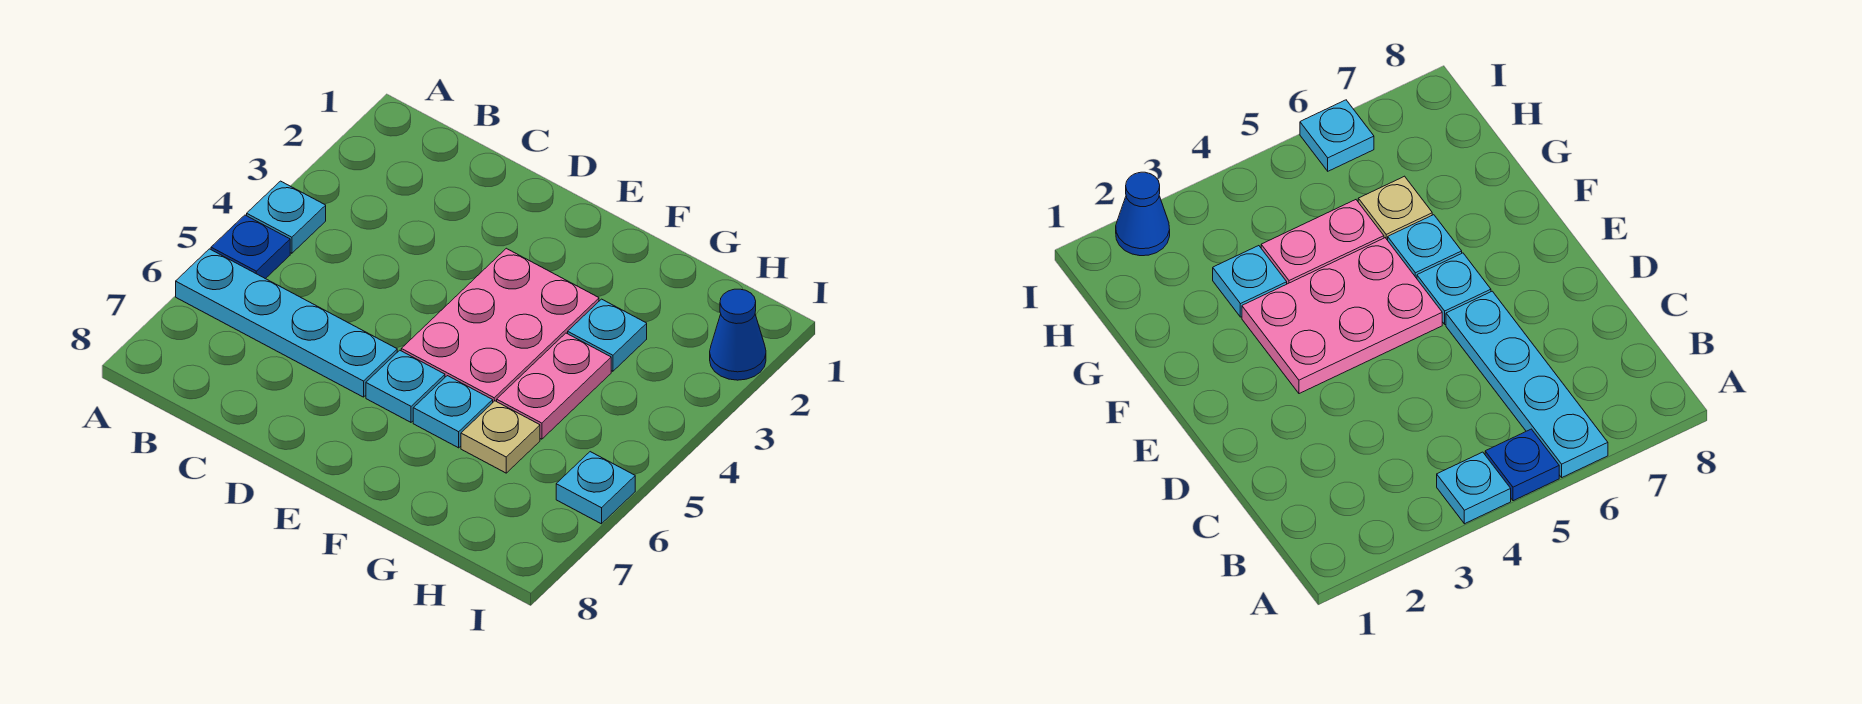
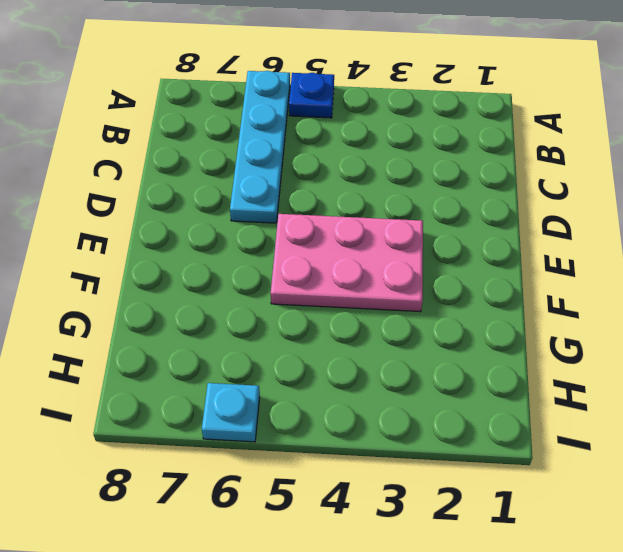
none -> cyan plate A4 level 1
none -> cyan plate E6 level 1

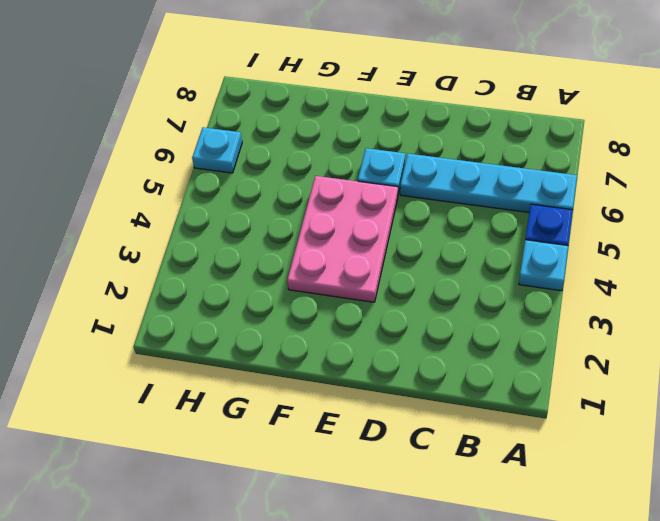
none -> cyan plate F6 level 1
none -> cyan plate G3 level 1

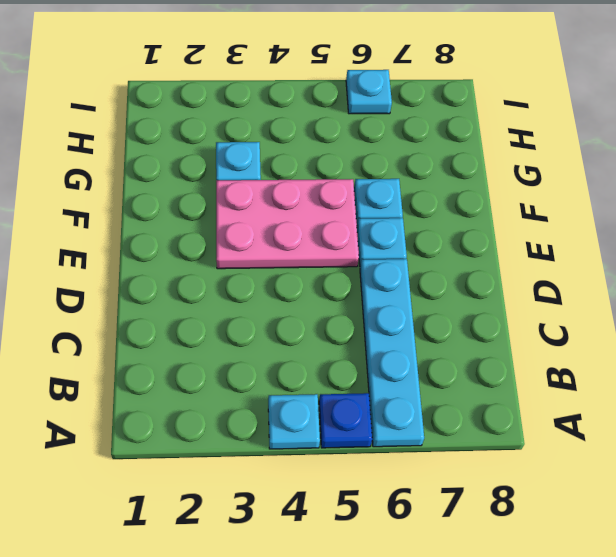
none -> pink plate G4:G5 level 1
none -> tan plate G6 level 1

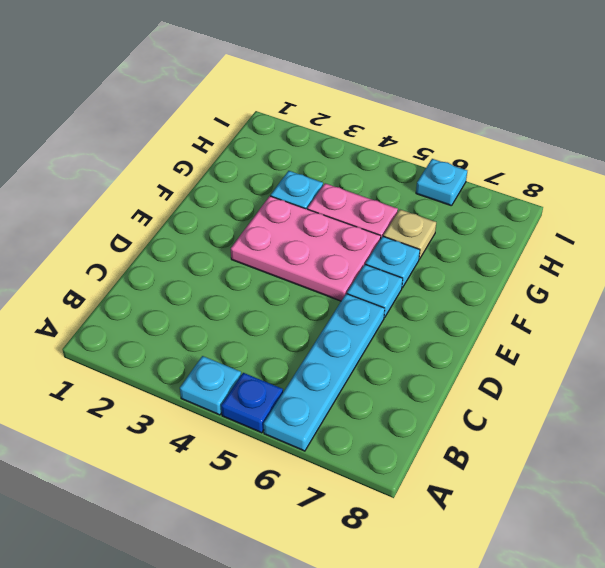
none -> blue cone I2 level 1

